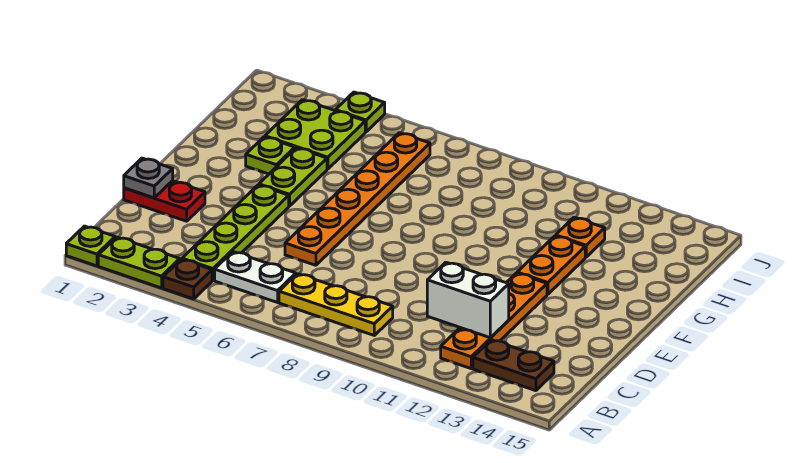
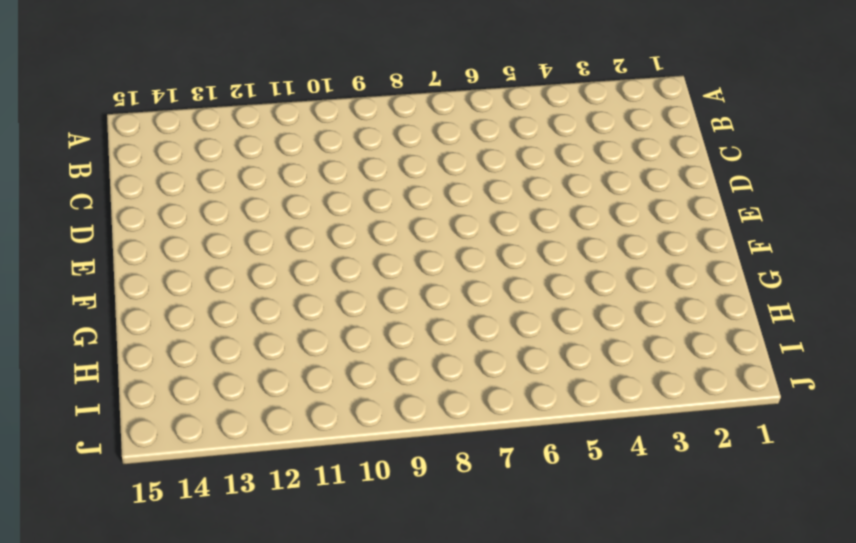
none -> lime plate A1 level 1
none -> lime plate A2:A3 level 1
none -> brown plate A4 level 1

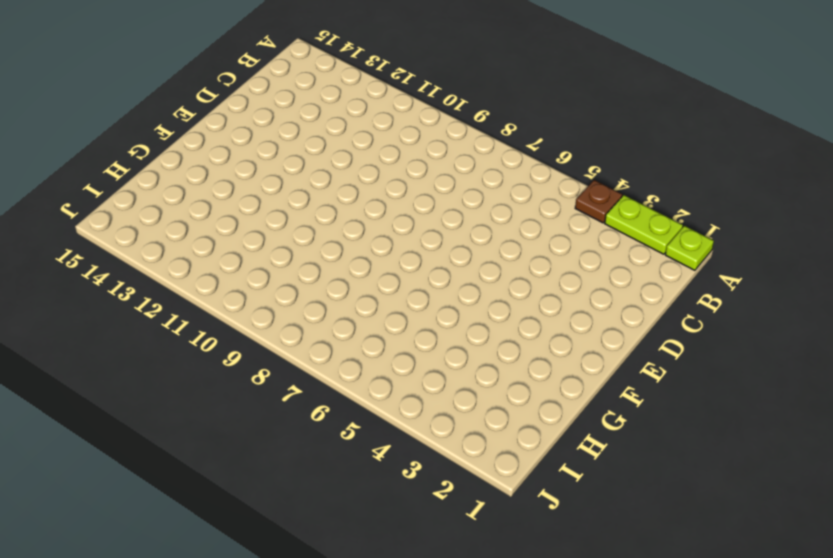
none -> lime plate B4:E4 level 1
none -> white plate B5:B6 level 1
none -> yellow plate B7:B9 level 1

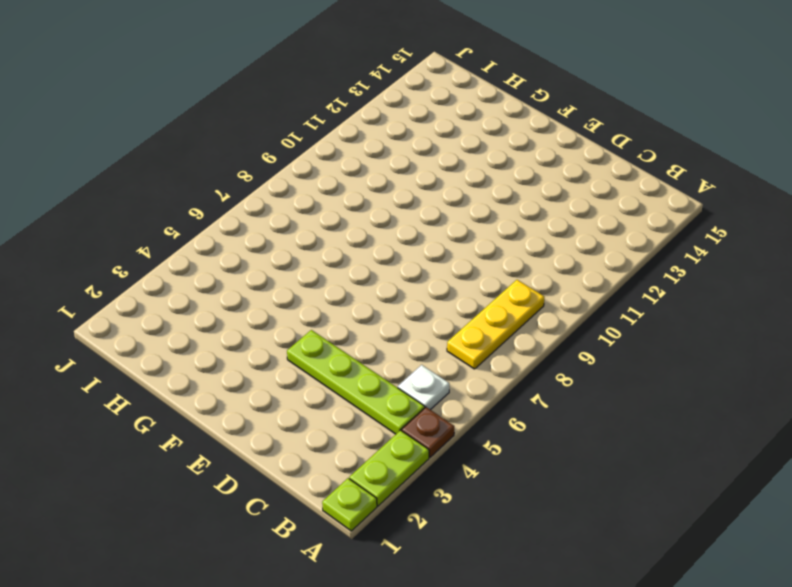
white plate B5 level 1 -> white plate B5:B6 level 1
none -> orange plate B12:E12 level 1
none -> brown plate B13:B14 level 1
none -> red plate D1:D2 level 1

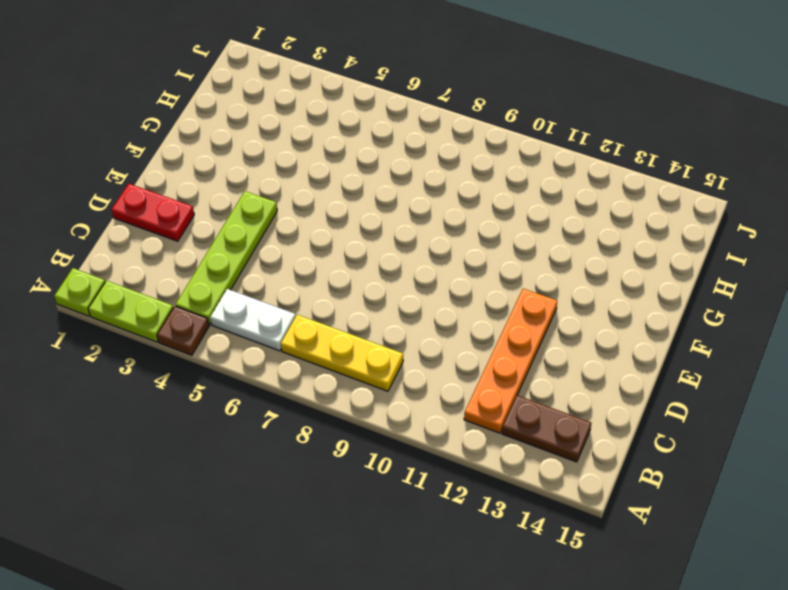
none -> orange plate D6:I6 level 1
none -> lime plate F4:G4 level 1
none -> orange plate F12:G12 level 1

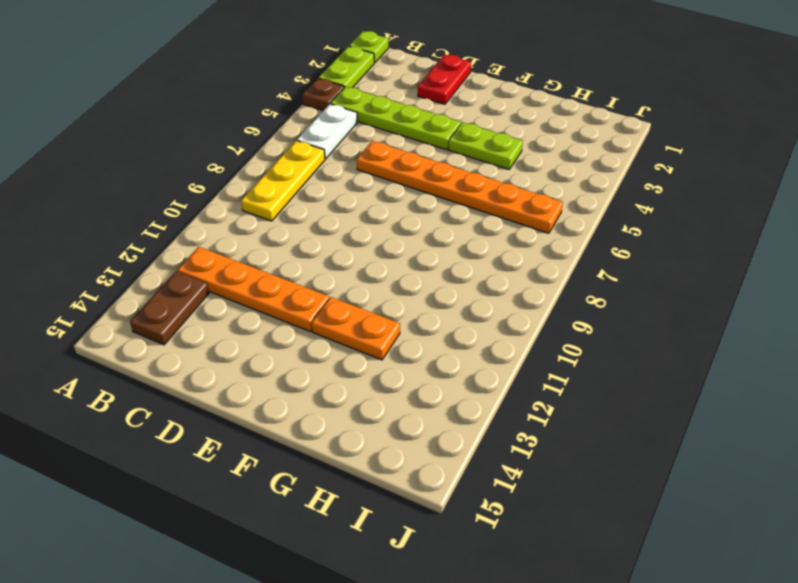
none -> lime plate G3 level 1
none -> lime plate H3:I4 level 1
none -> orange plate H12 level 1

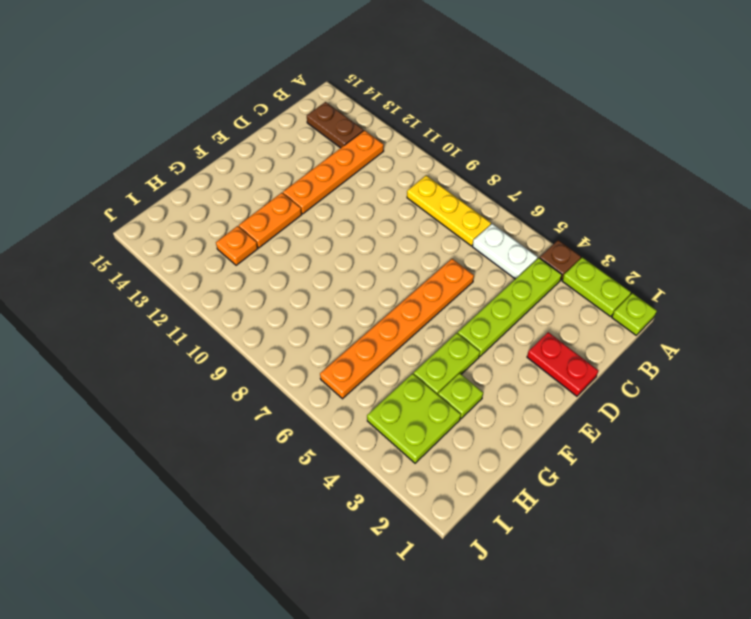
none -> lime plate J4 level 1
none -> white brick C11:C12 level 2
none -> grey plate D1 level 2

